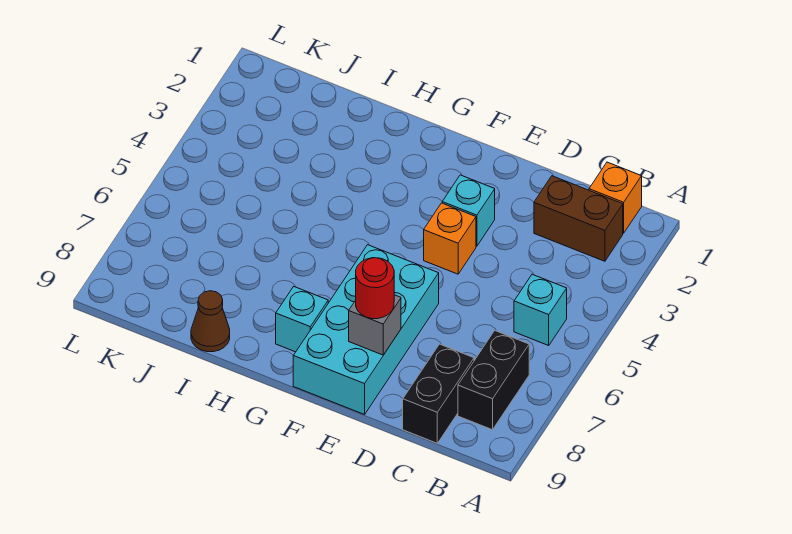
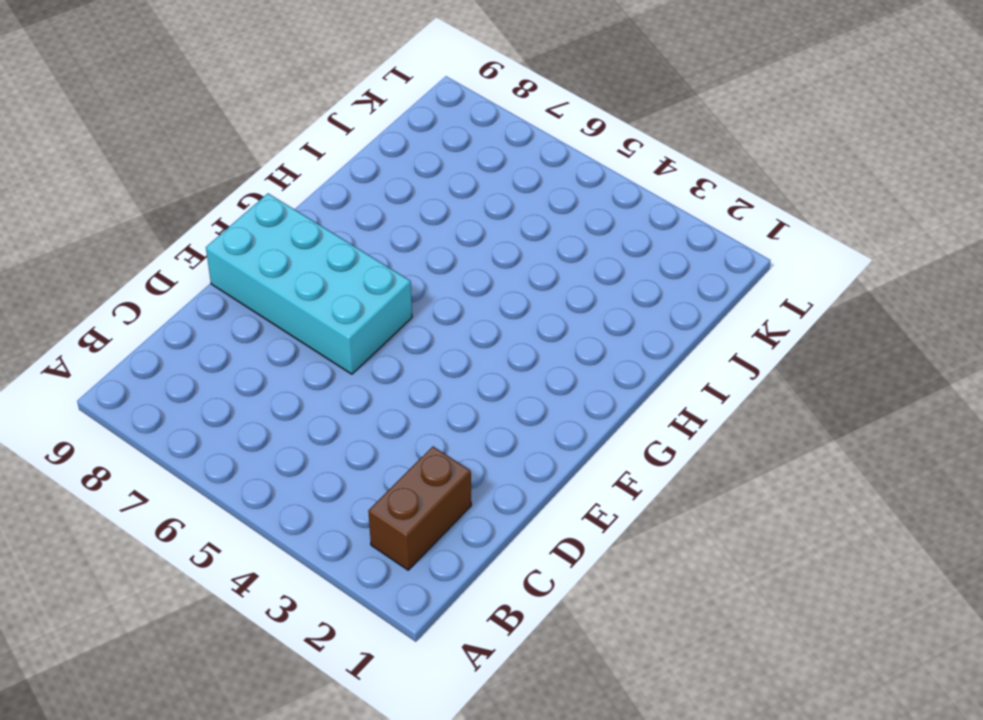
none -> orange brick B1 level 1
none -> cyan brick B5 level 1
none -> black brick B7:B8 level 1

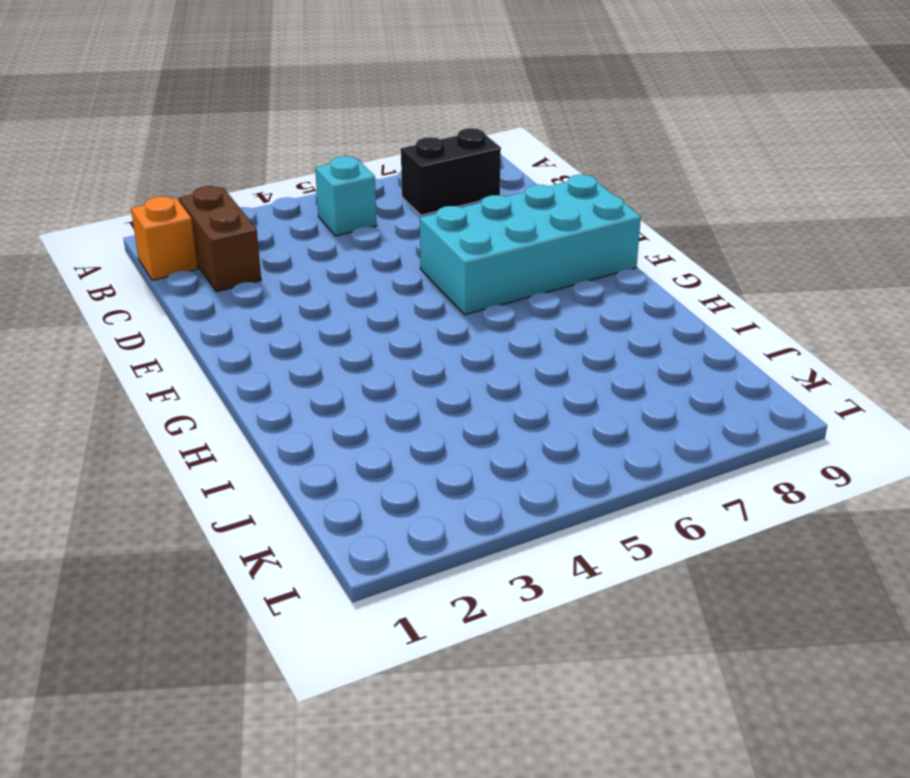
none -> black brick C8:C9 level 1
none -> cyan brick E3 level 1
none -> orange brick E4 level 1

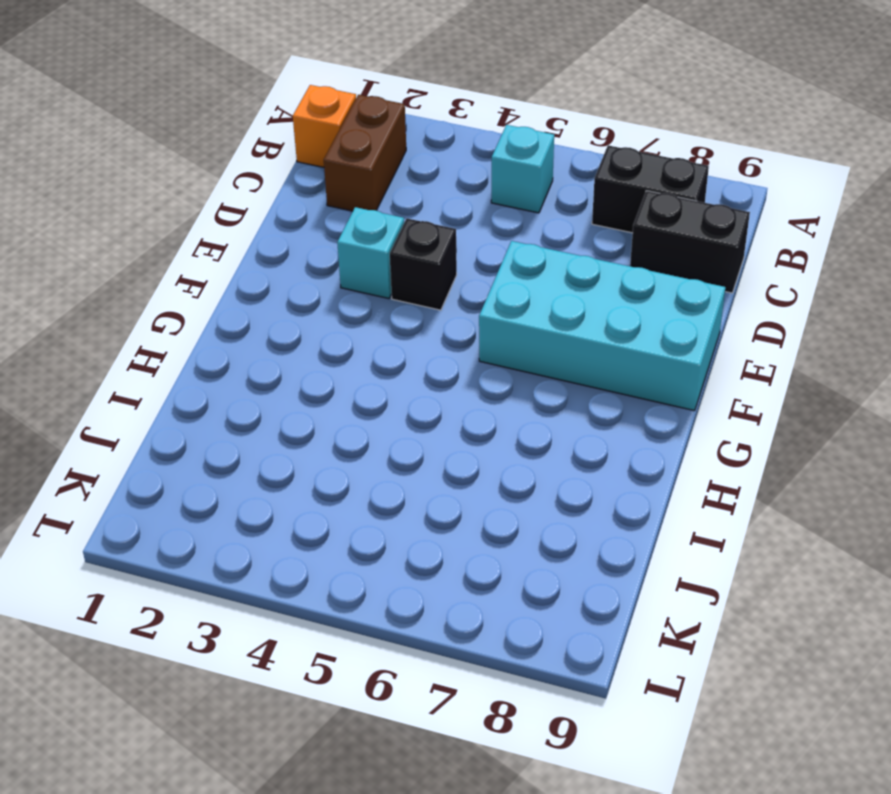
black brick E4 level 1 -> orange brick E4 level 1
none -> cyan brick G8 level 1
none -> brown cone I9 level 1
none -> grey brick E8 level 2

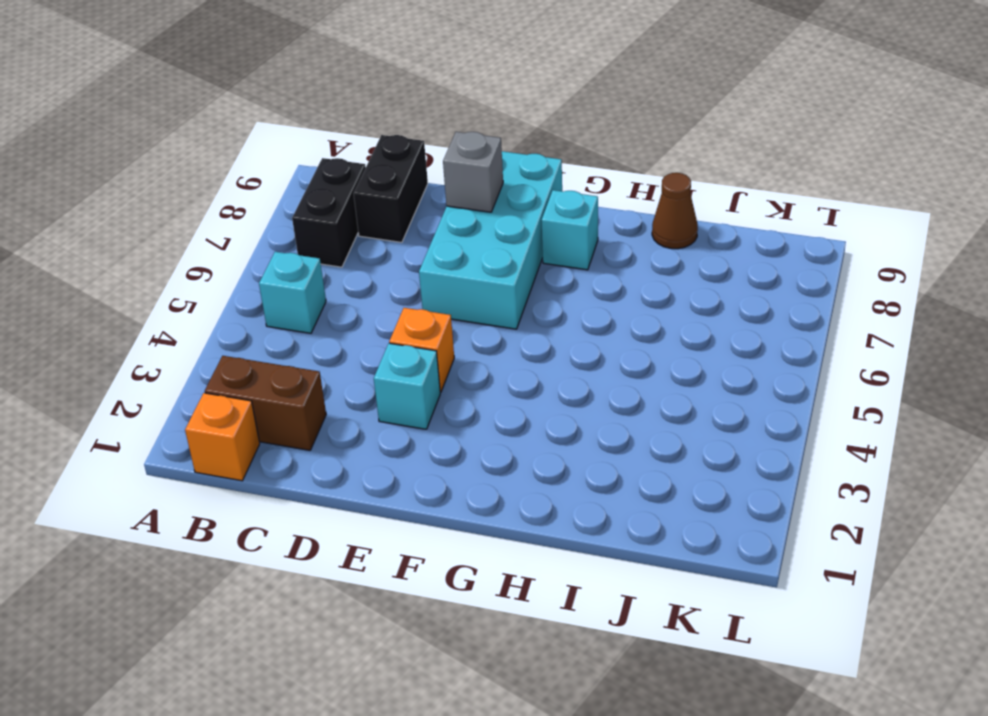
none -> red round brick E8 level 3

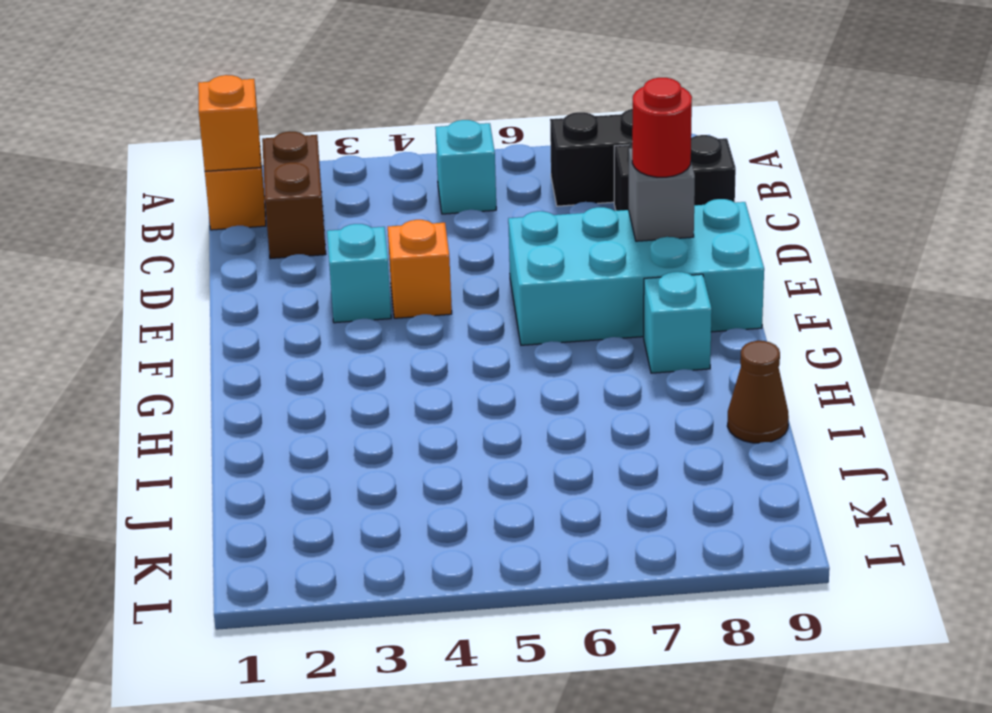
orange brick B1 level 2 -> none

